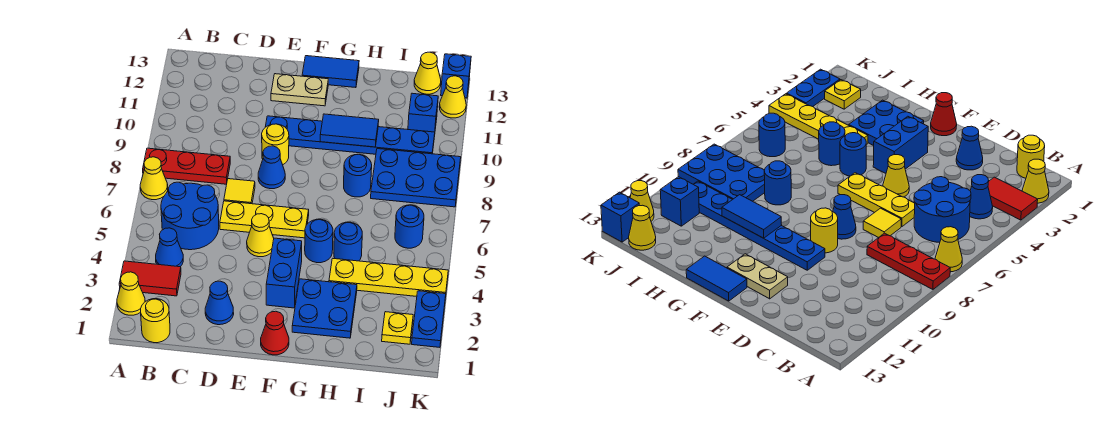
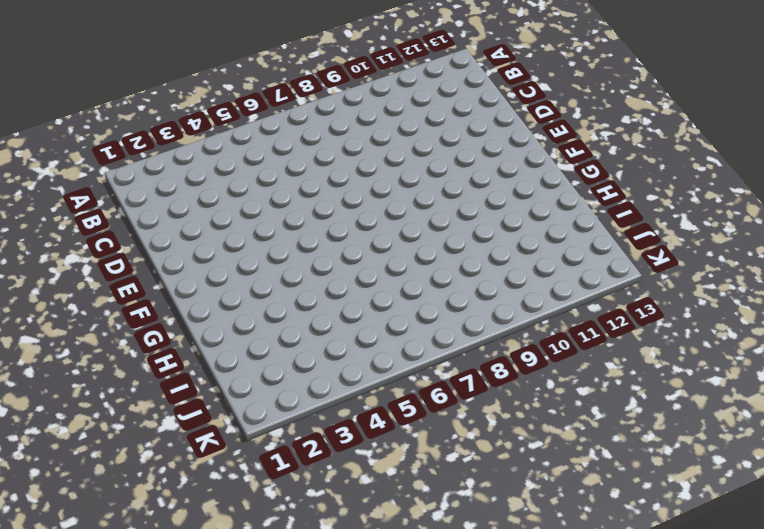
none -> yellow cone A2 level 1
none -> red tile A3:B3 level 1
none -> yellow cone A7 level 1
none -> red plate A8:C8 level 1

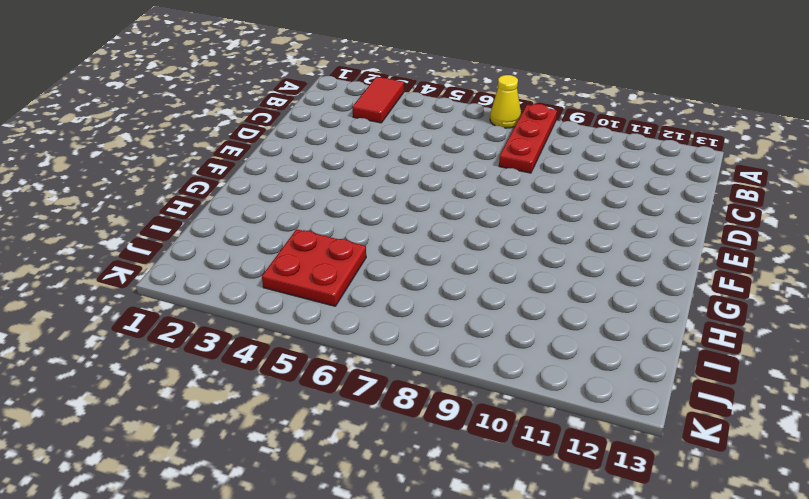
red plate I4:J5 level 1 -> yellow plate H4:K4 level 1
none -> yellow cone A2 level 1
none -> yellow round brick B1 level 1
none -> blue cone B4 level 1
none -> blue round brick B5:C6 level 1

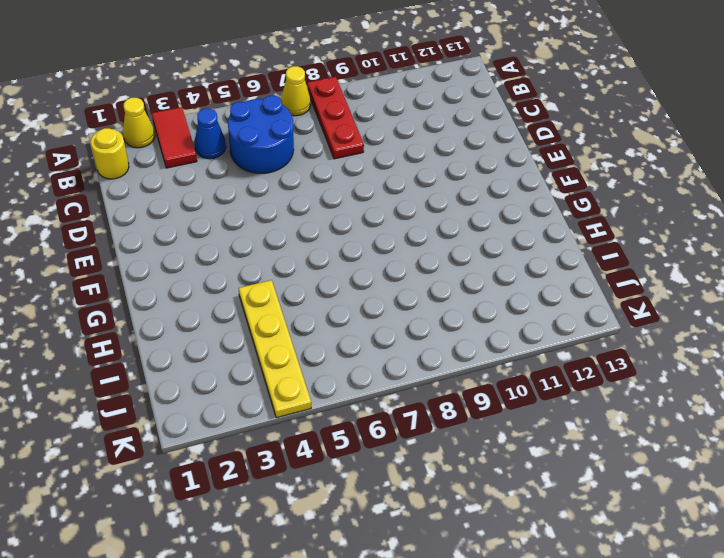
none -> blue cone D2 level 1
none -> yellow plate D6:F6 level 1
none -> yellow tile D7 level 1
none -> yellow cone E5 level 1

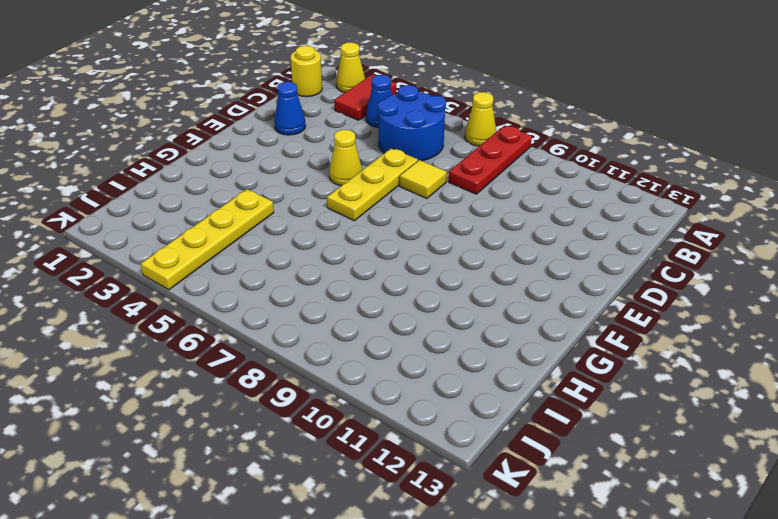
none -> blue cone E8 level 1
none -> yellow round brick E9 level 1
none -> blue plate E10:J10 level 1
none -> tan plate E12:F12 level 1

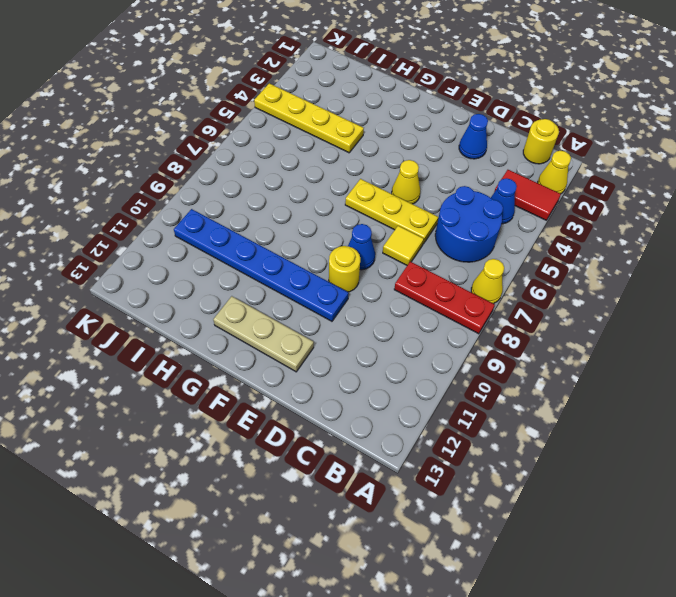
tan plate E12:G12 level 1 -> tan plate E12:F12 level 1
none -> red cone F1 level 1
none -> blue brick F3:F4 level 1
none -> blue tile F13:G13 level 1
none -> blue plate G2:H3 level 1

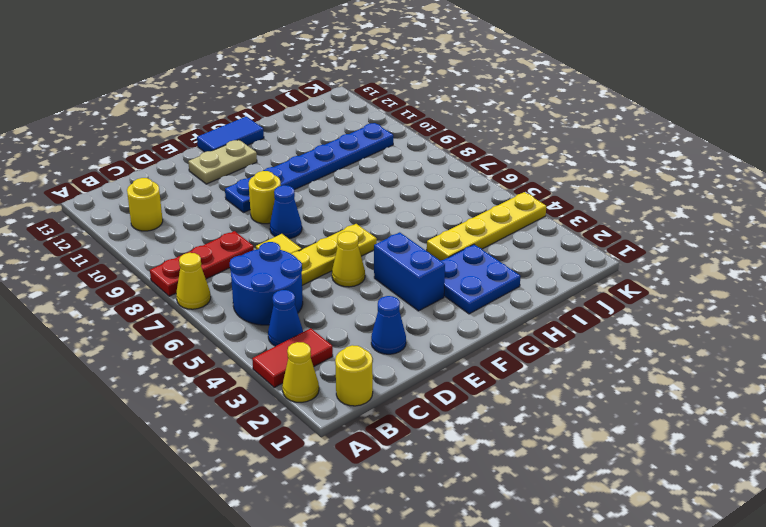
yellow round brick B11 level 1 -> none
none -> red cone F1 level 1
none -> blue round brick G5 level 1
none -> blue round brick H5 level 1
none -> blue round brick H8 level 1

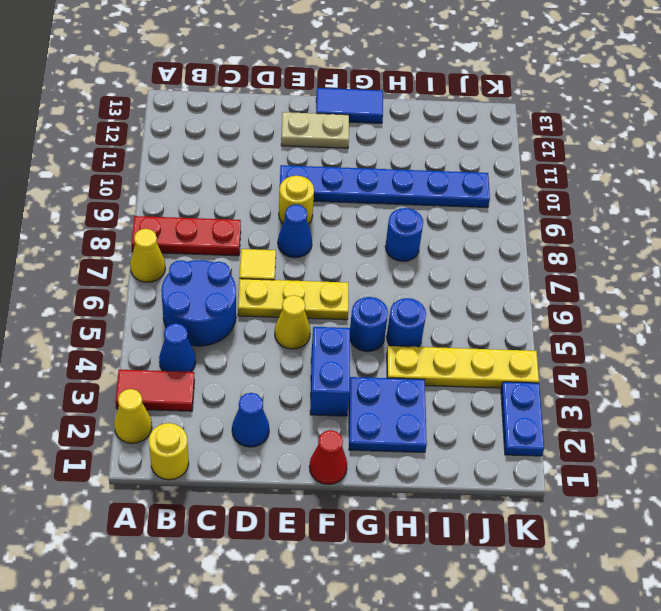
none -> blue plate I8:K9 level 1
none -> yellow plate J2 level 1
none -> blue round brick J6 level 1
none -> blue brick J11 level 1

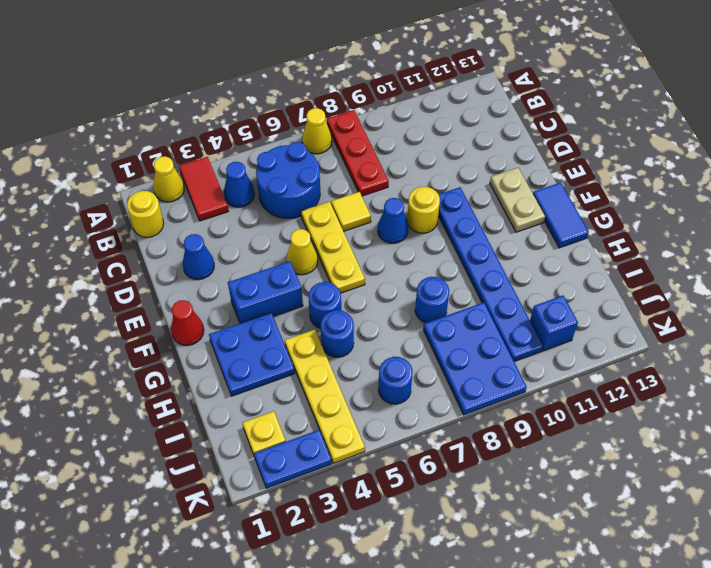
none -> yellow cone J13 level 1
none -> yellow cone K12 level 1
none -> blue brick K13 level 1
none -> blue tile G10:H10 level 2

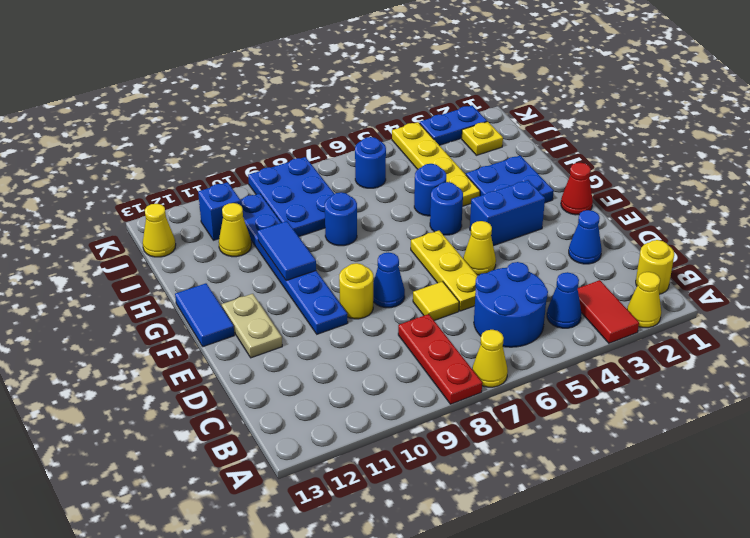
yellow cone I11 level 1 -> yellow cone K12 level 1
none -> blue brick K13 level 1

